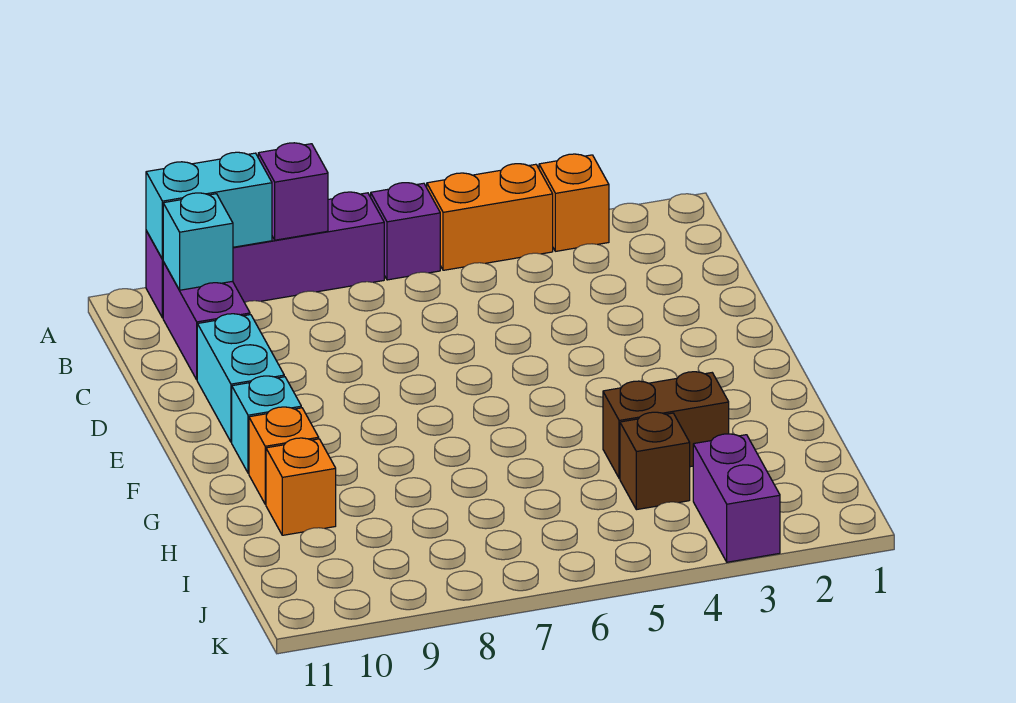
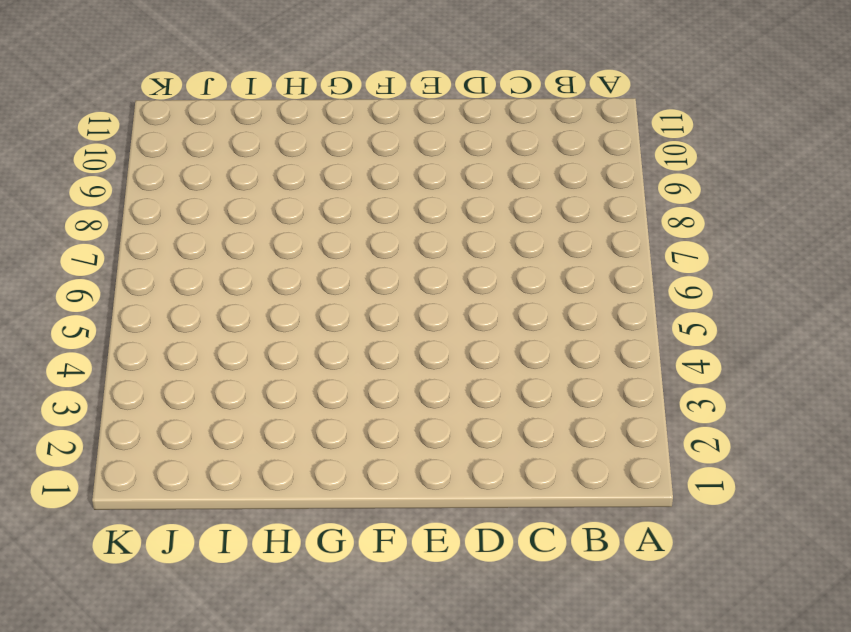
none -> orange brick A3 level 1
none -> orange brick A4:A5 level 1
none -> purple brick A6 level 1

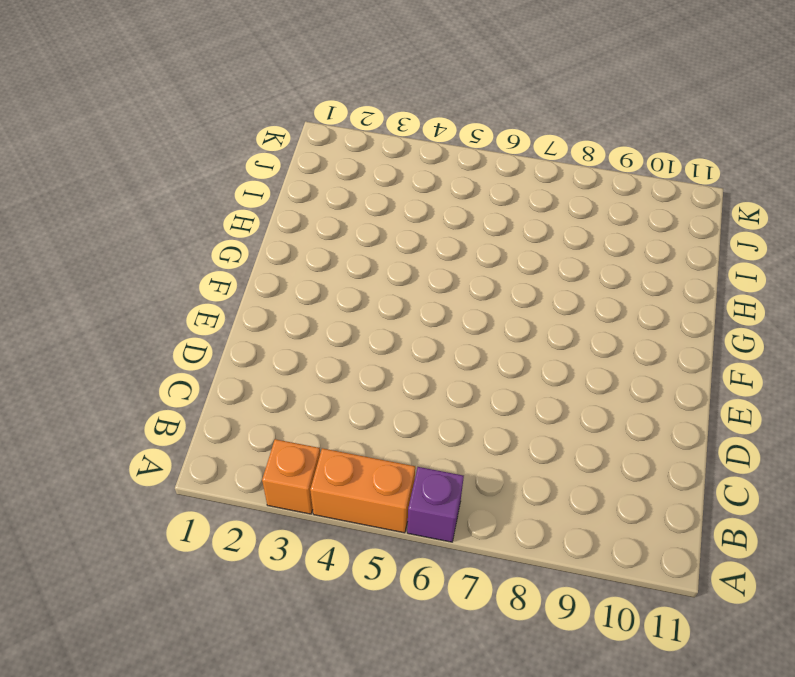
none -> purple brick A7:A10 level 1
none -> purple brick B10:C10 level 1
none -> cyan brick D10:E10 level 1

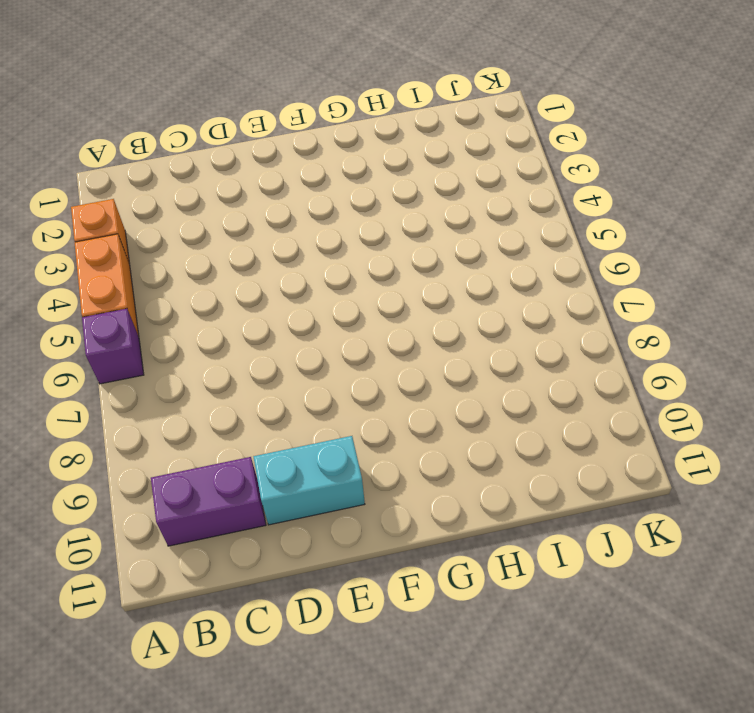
none -> purple brick A7:A10 level 1
none -> cyan brick F10 level 1
none -> orange brick G10 level 1

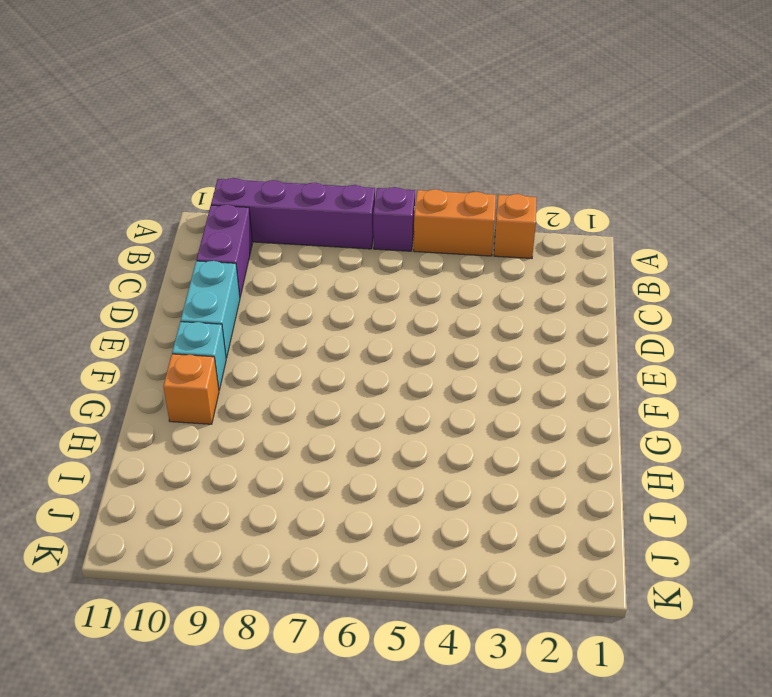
none -> brown brick H3:H4 level 1
none -> orange brick H10 level 1
none -> brown brick I4 level 1

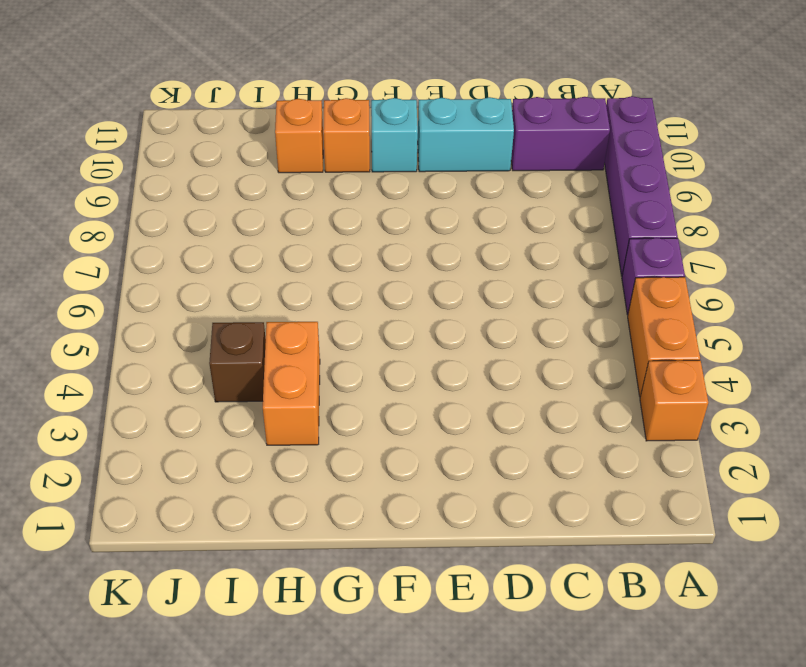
orange brick H3:H4 level 1 -> brown brick H3:H4 level 1
none -> purple brick J3:K3 level 1
none -> purple brick A8 level 2
none -> cyan brick A9:A10 level 2

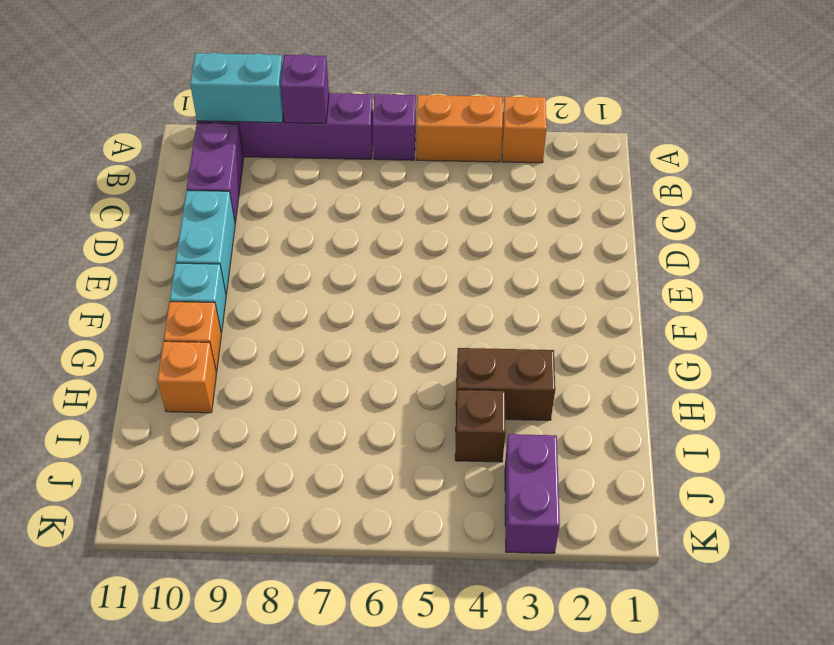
none -> cyan brick B10 level 2

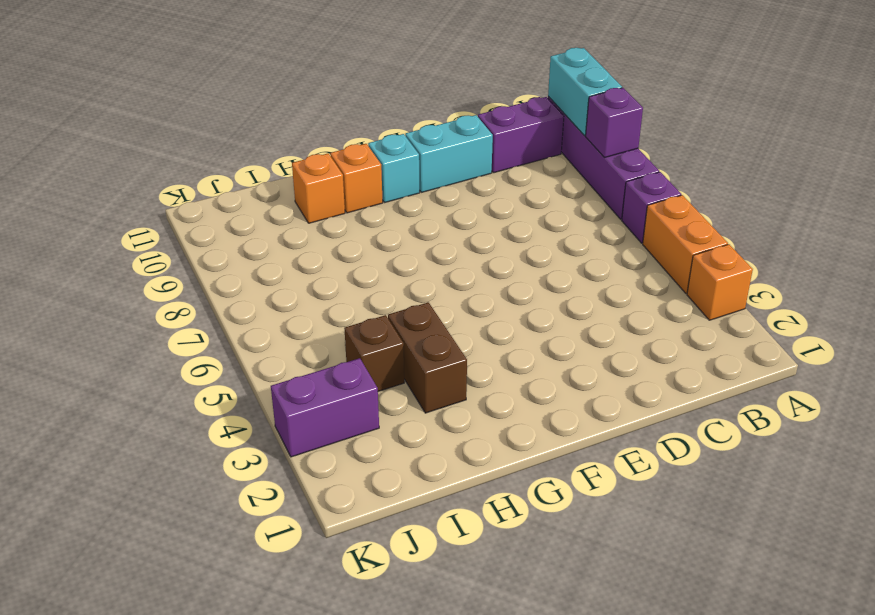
none -> cyan brick B10 level 2

